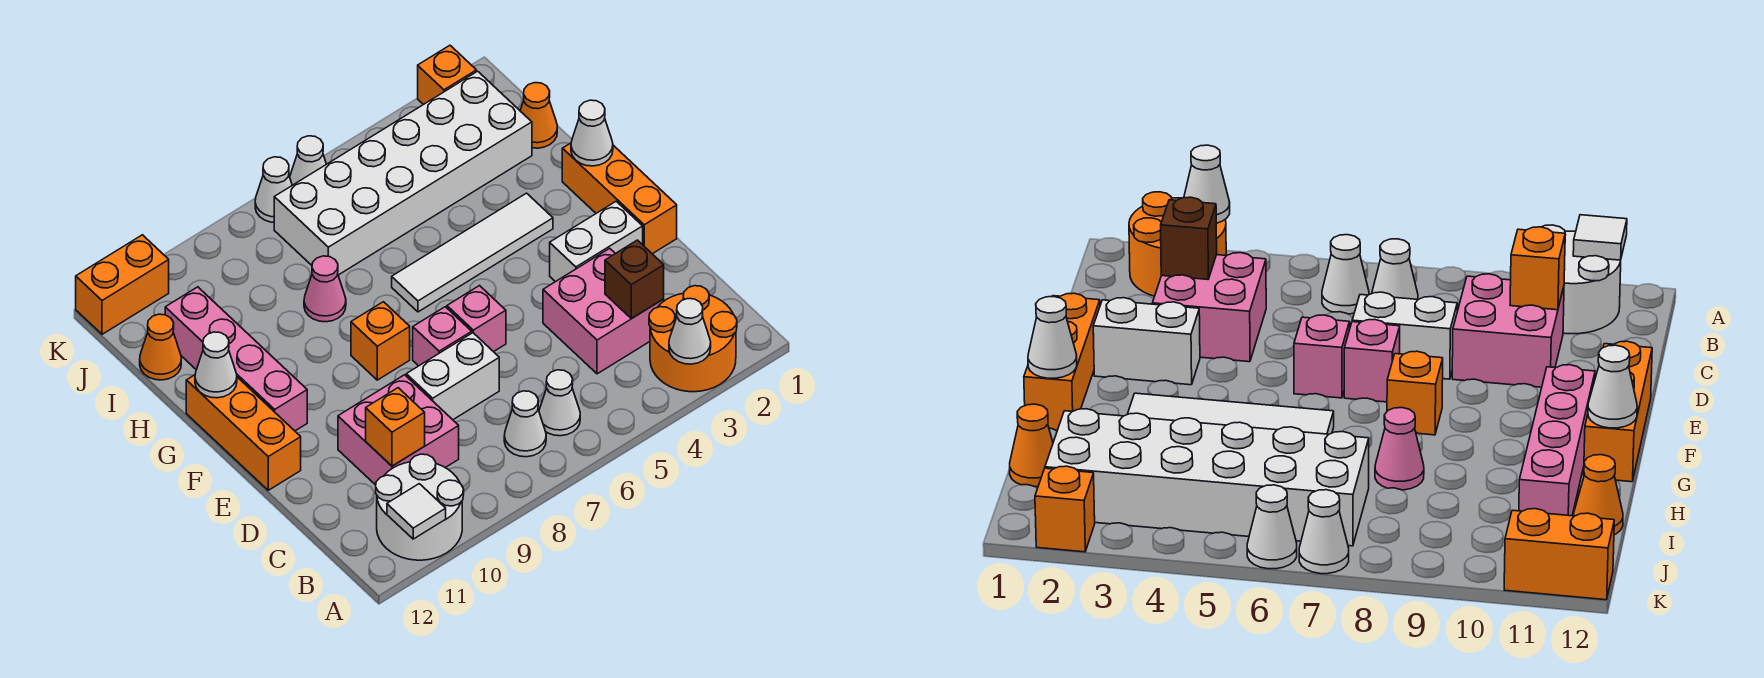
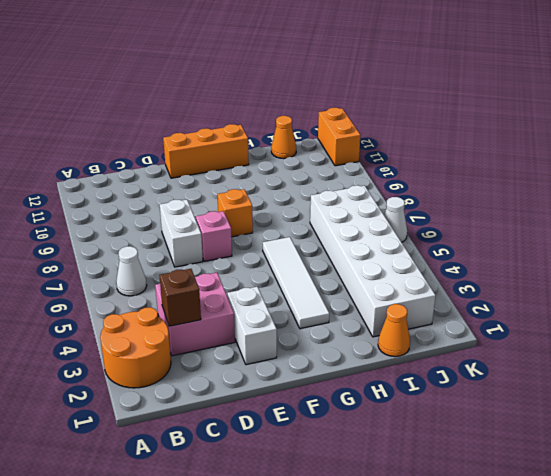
none -> white round brick A10:B11 level 1
none -> white cone B7 level 1
none -> pink brick C9:D10 level 1

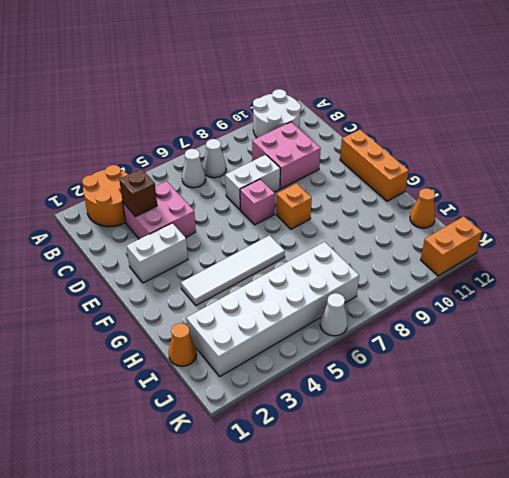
none -> orange brick E1:G1 level 1
none -> pink brick E6 level 1
none -> pink brick F11:I11 level 1

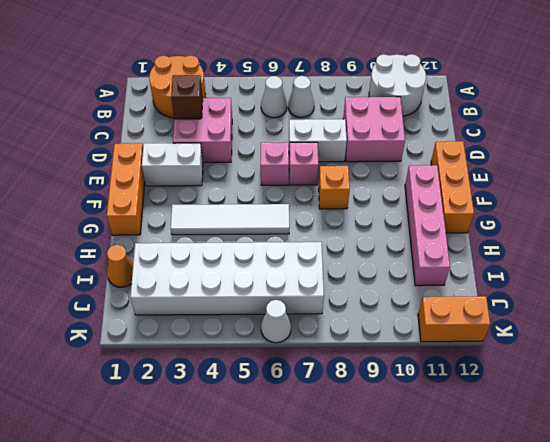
none -> pink cone H8 level 1
none -> orange cone I12 level 1
none -> orange brick K2 level 1

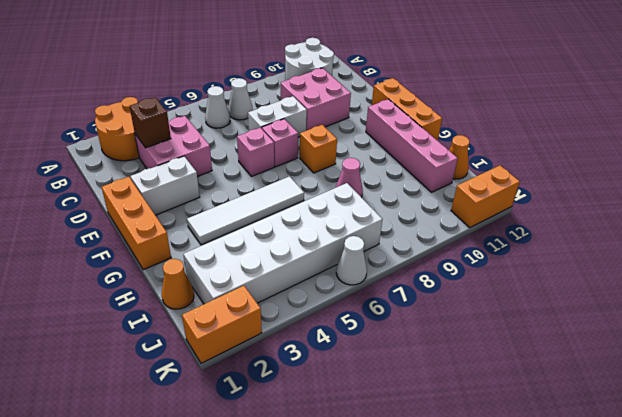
orange brick K1:K2 level 1 -> orange brick K2 level 1
none -> white cone K7 level 1
none -> white cone A3 level 2
none -> white tile A11 level 2

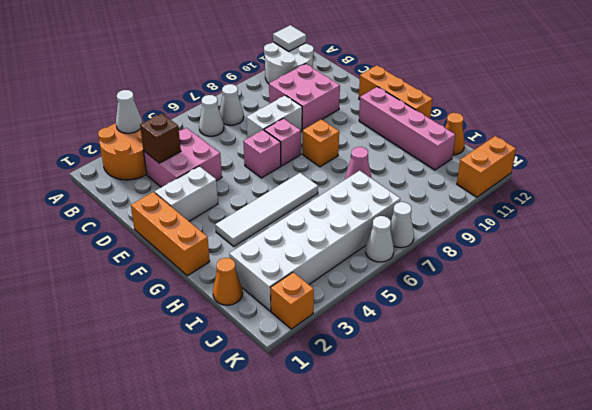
none -> orange brick C10 level 2
none -> white cone G1 level 2
none -> white cone G12 level 2

